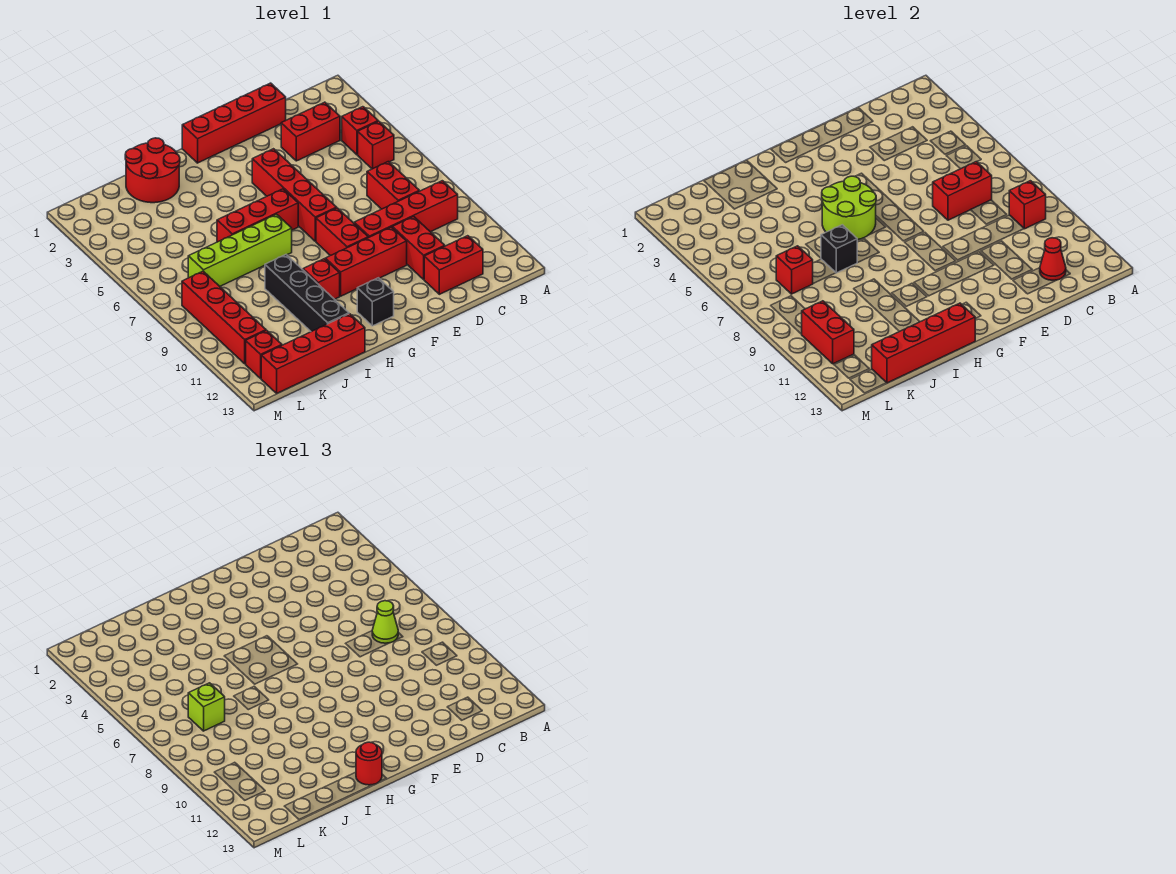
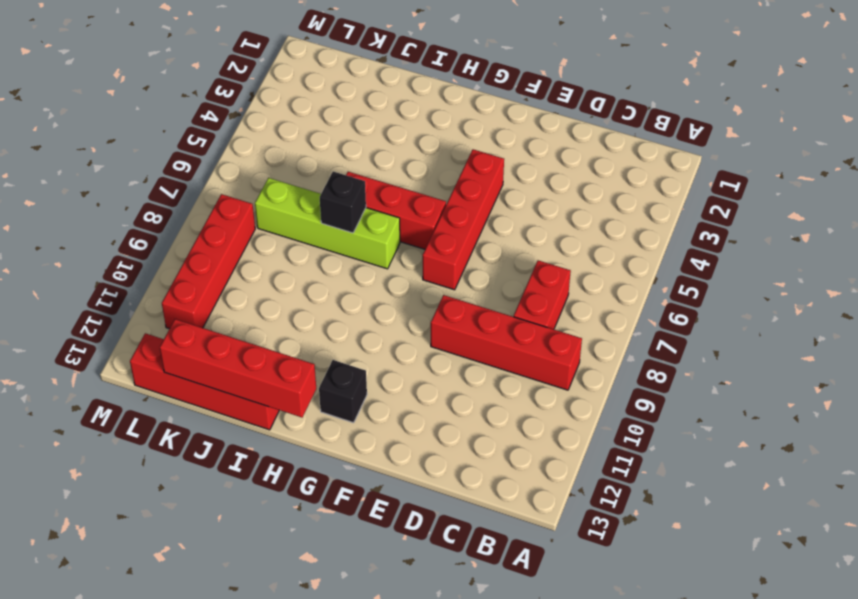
none -> red brick B4 level 1
none -> red brick B5 level 1
none -> red brick C3:D3 level 1
none -> red brick C12:D12 level 1

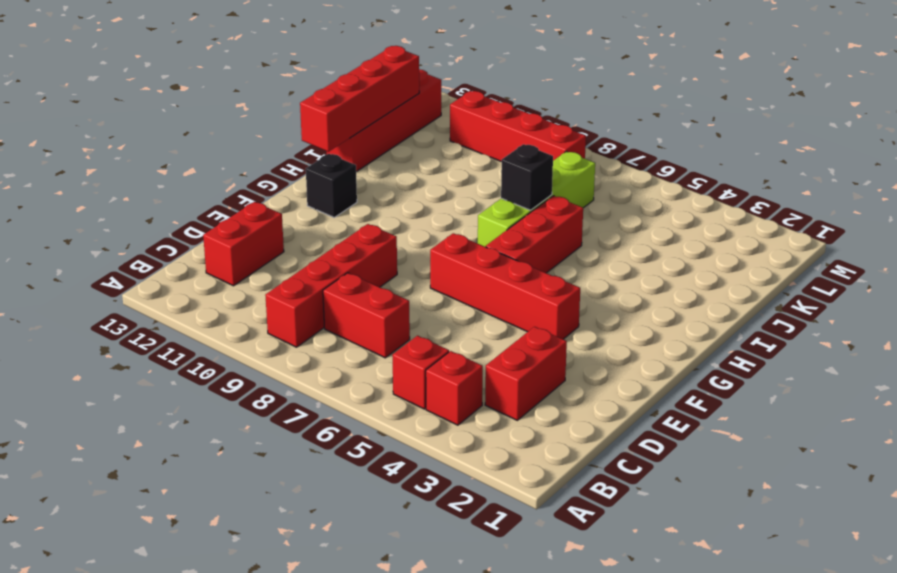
none -> red brick D1:G1 level 1
none -> red brick D10:D11 level 1
none -> red brick E10:G10 level 1
none -> red brick F8:F9 level 1

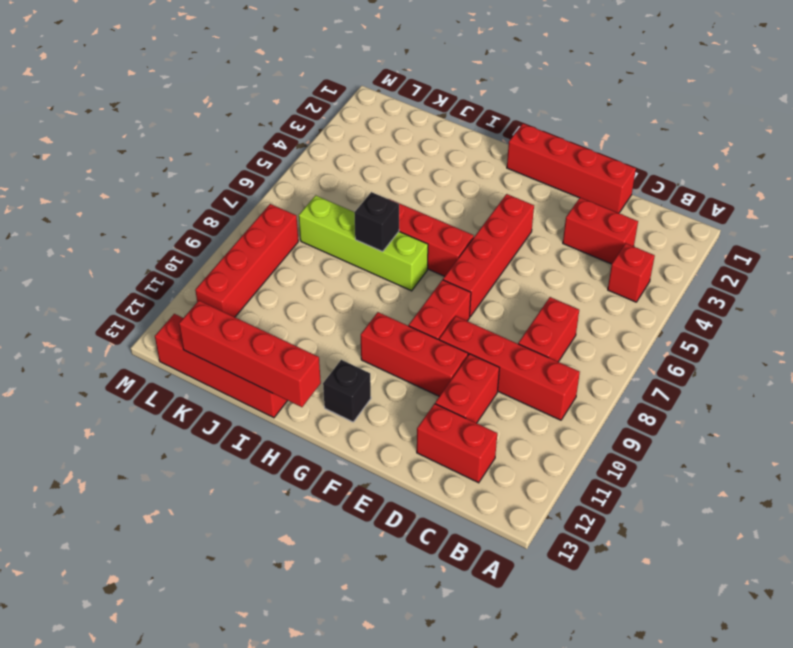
none -> red brick B5 level 1
none -> red brick H10 level 1
none -> red round brick I1:J2 level 1
none -> black brick I9:I12 level 1

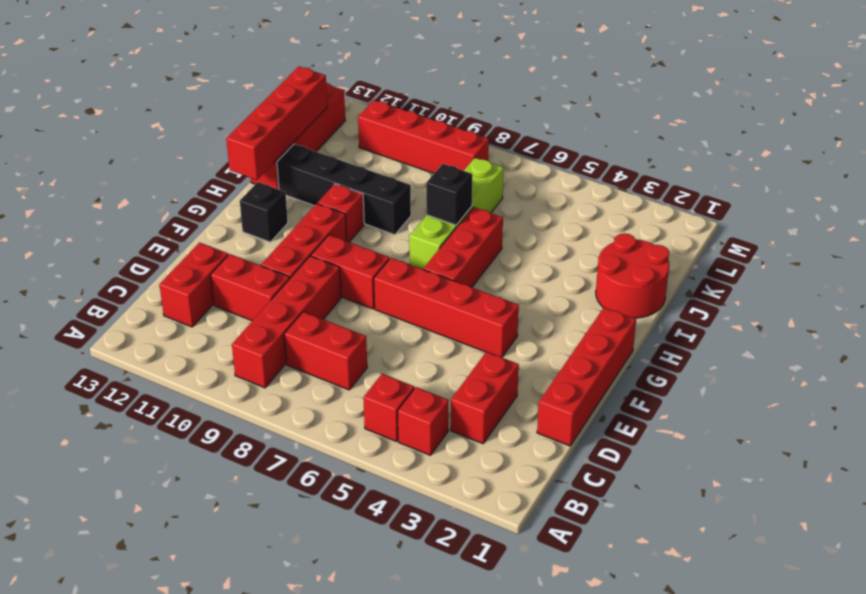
none -> red brick L12 level 1
none -> red brick B9 level 2
none -> red brick C7:D7 level 2
none -> red cone C12 level 2

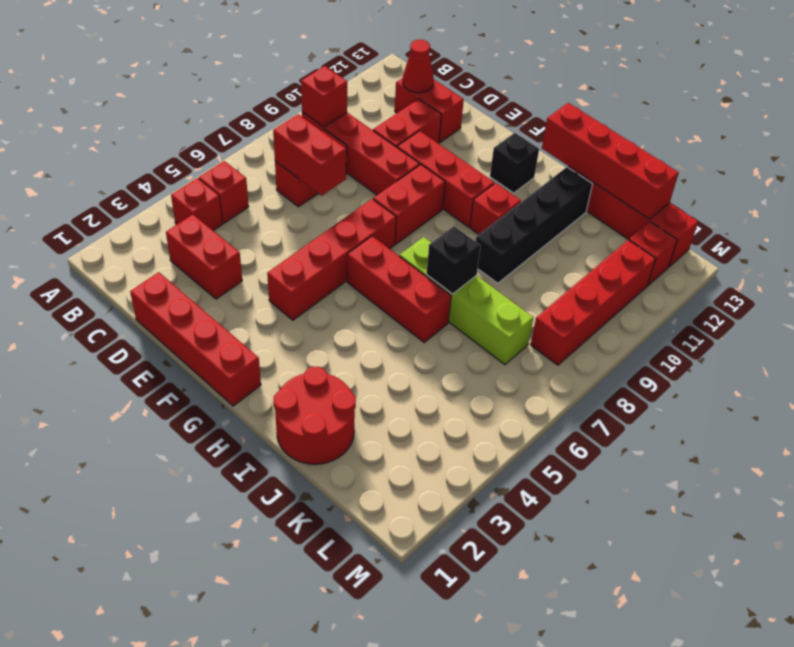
none -> lime round brick G5:H6 level 2
none -> red brick K7 level 2
none -> red brick L10:L11 level 2
none -> lime cone C7 level 3

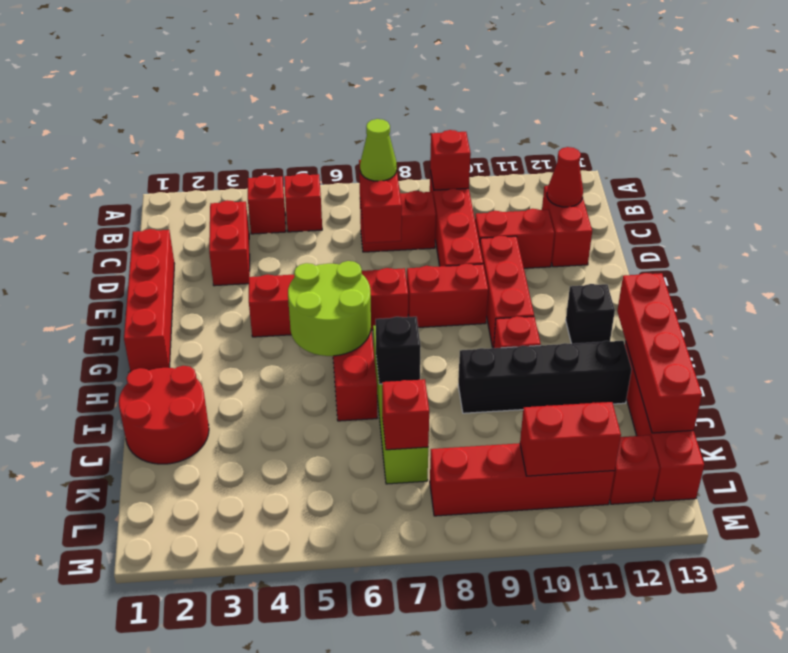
none -> red round brick H13 level 3
none -> lime brick K7 level 3

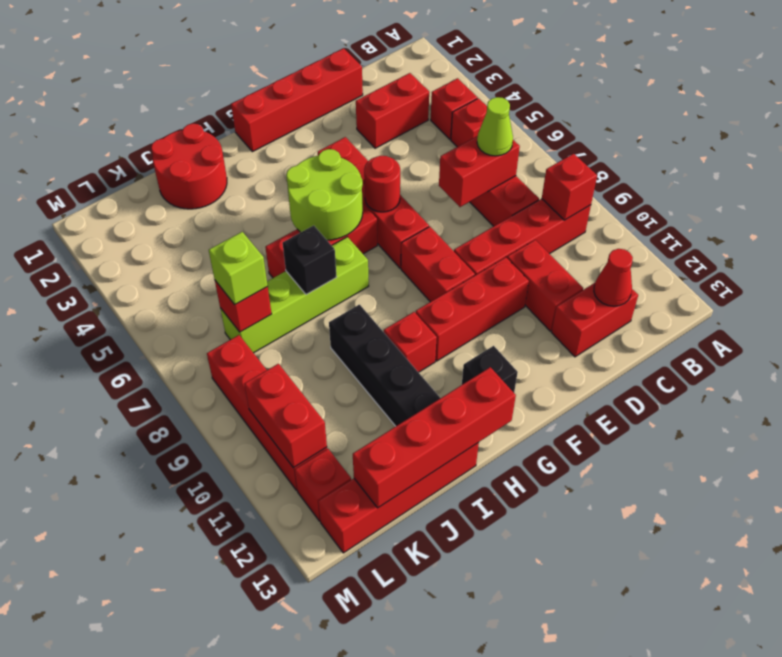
red round brick F6 level 2 -> red round brick H13 level 3

